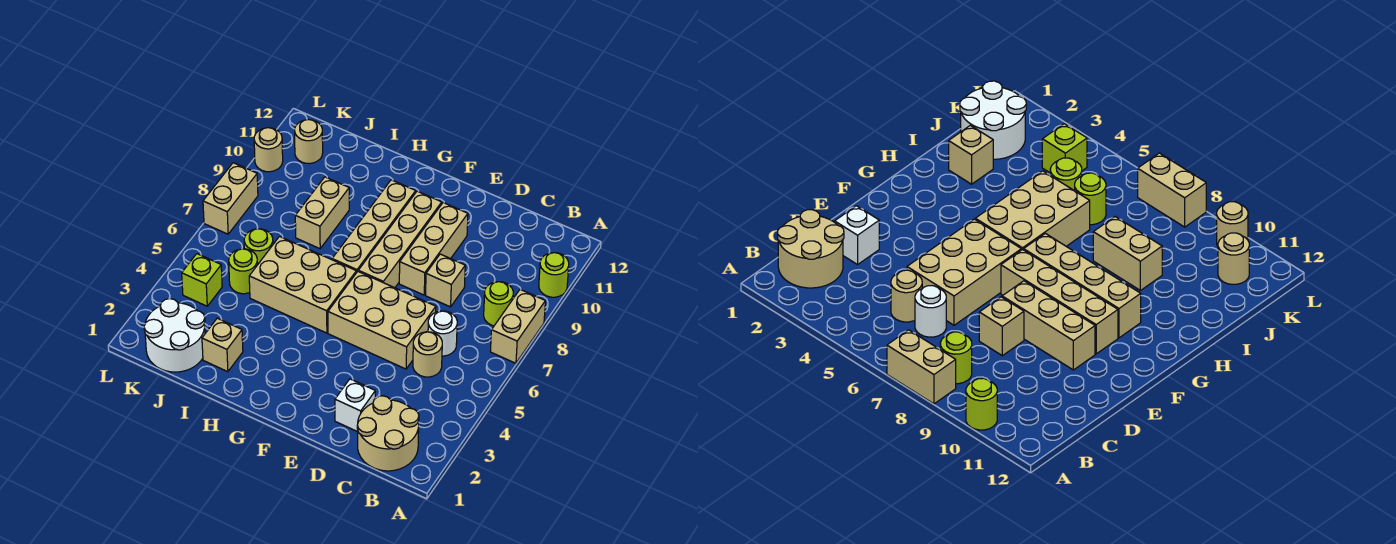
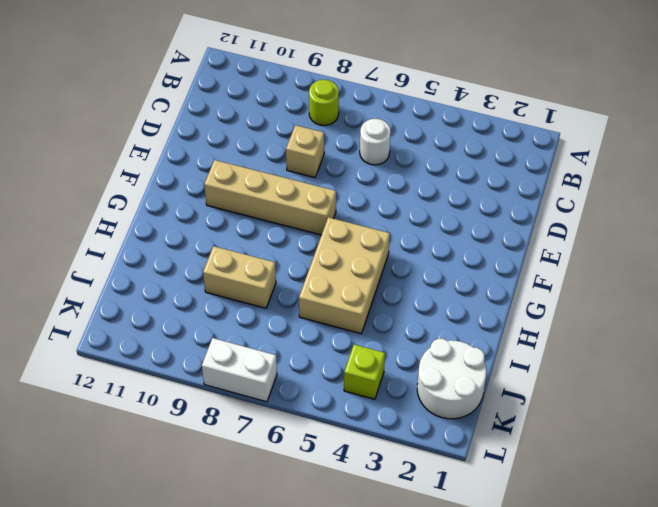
white brick L7:L8 level 1 -> tan brick L7:L8 level 1
none -> tan brick A7:A8 level 1
none -> lime round brick A10 level 1
none -> tan round brick B1:C2 level 1

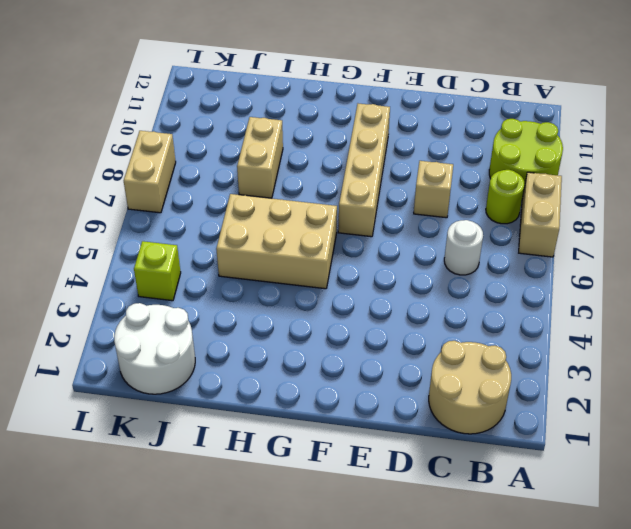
lime round brick A9:B10 level 1 -> lime round brick A10 level 1
none -> tan round brick C5 level 1
none -> white brick D2 level 1
none -> tan brick D5:F6 level 1

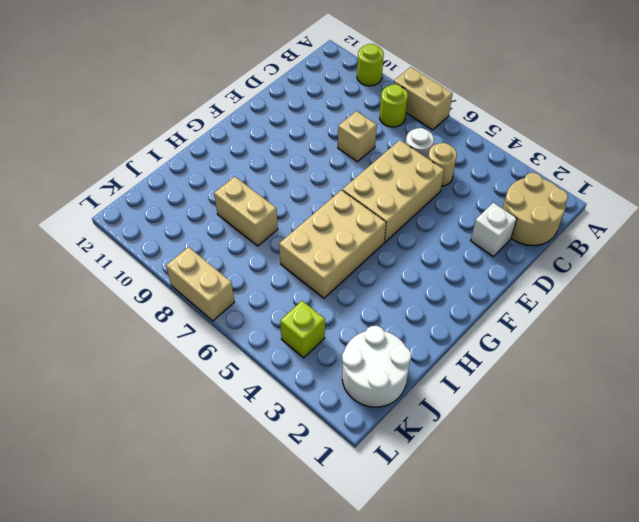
none -> tan brick E8:E10 level 1
none -> tan brick F7:F10 level 1
none -> tan brick G7:G10 level 1

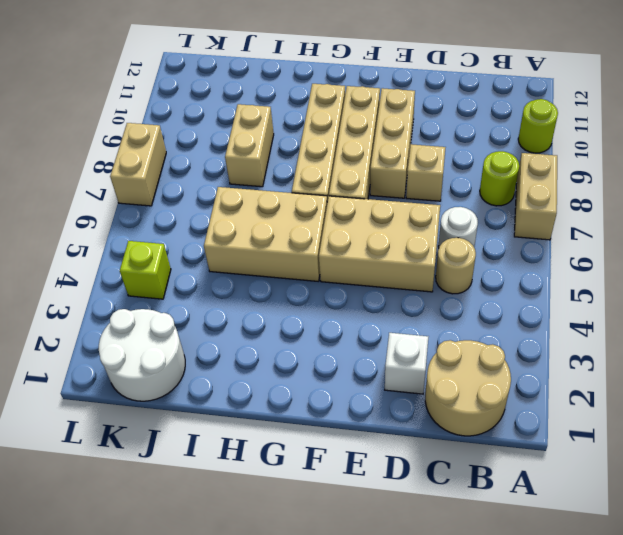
none -> tan brick I2 level 1
none -> lime round brick J5 level 1
none -> lime round brick J6 level 1

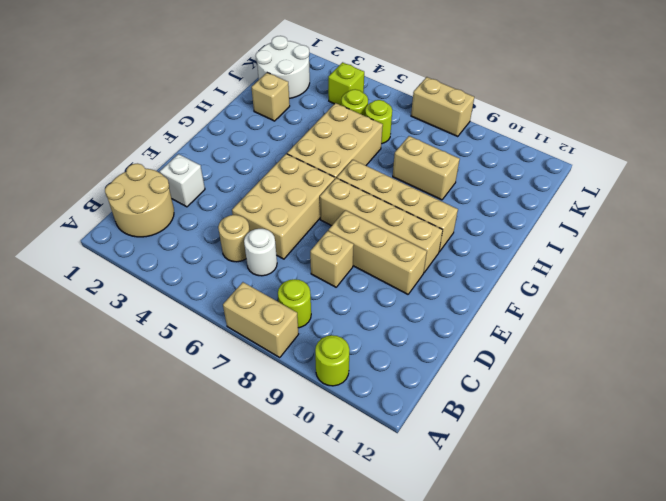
none -> tan round brick K11 level 1
none -> tan round brick L10 level 1

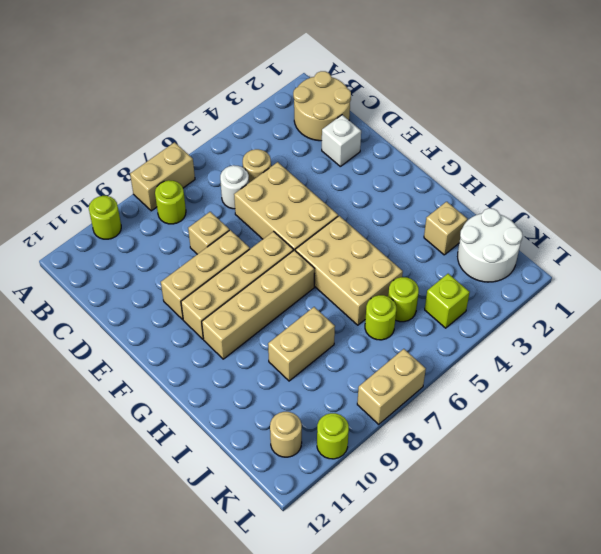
lime round brick L10 level 1 -> tan round brick L10 level 1

